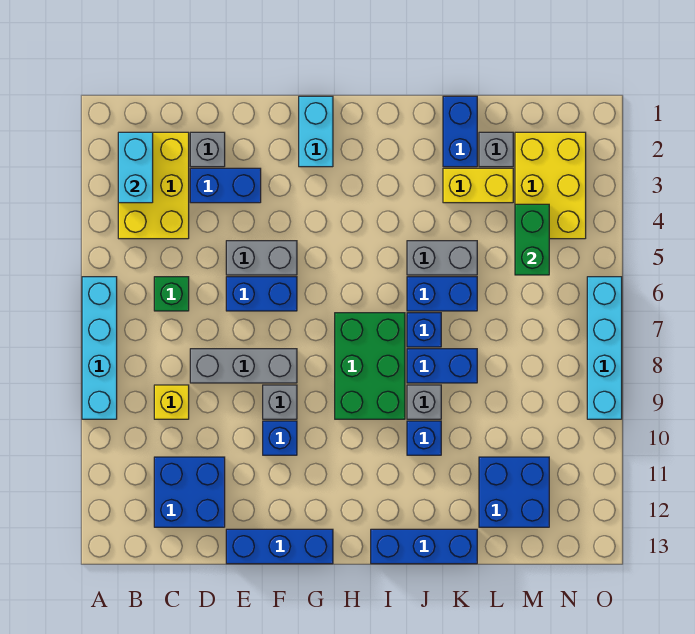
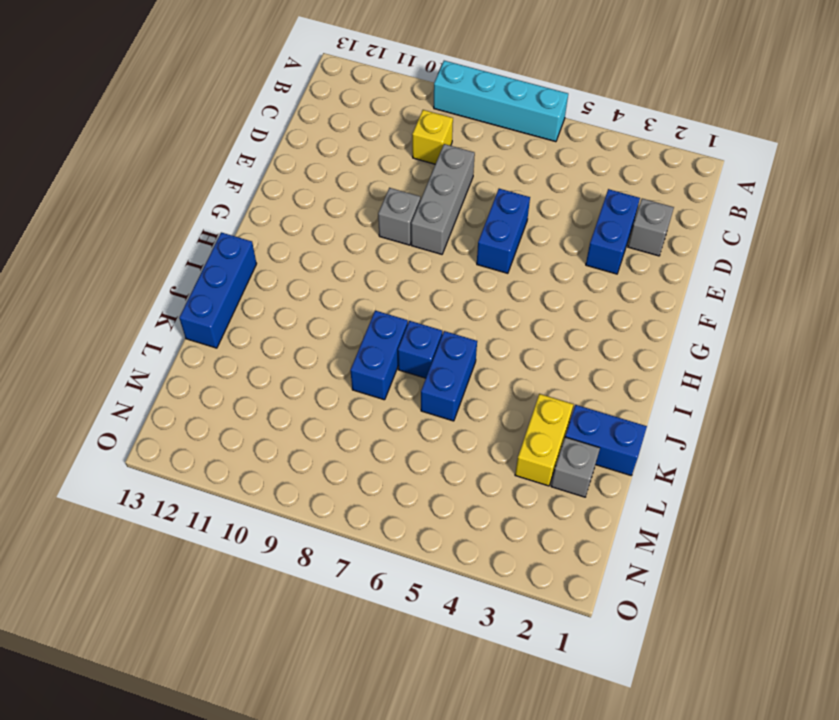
none -> yellow brick B2:C4 level 1
none -> green brick C6 level 1
none -> blue brick C11:D12 level 1
none -> grey brick E5:F5 level 1

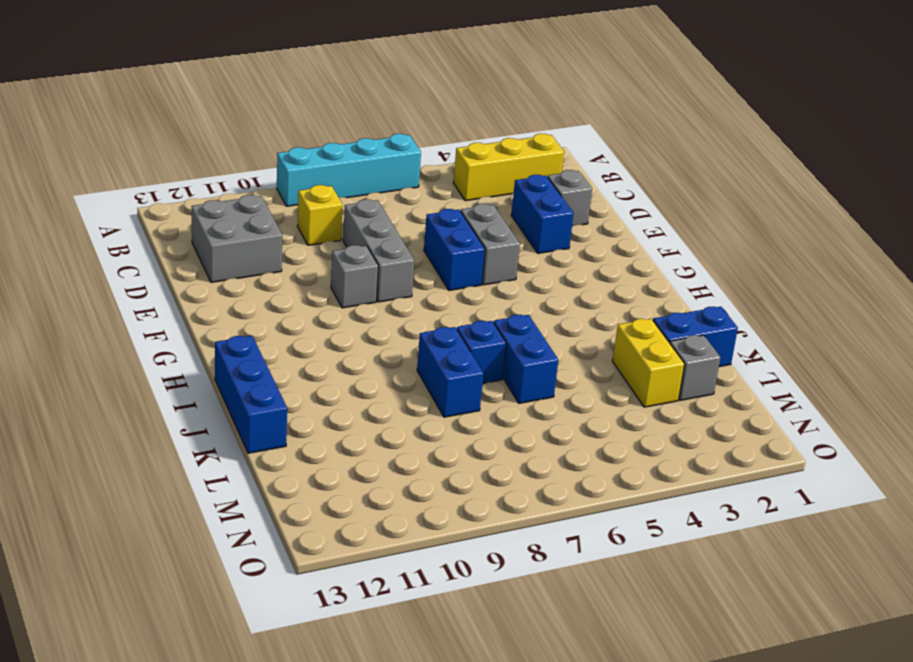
yellow brick B2:B4 level 1 -> yellow brick B2:C4 level 1
grey brick C11:D12 level 1 -> blue brick C11:D12 level 1
none -> green brick C6 level 1
none -> blue brick E13:G13 level 1
none -> blue brick F10 level 1
none -> cyan brick G1:G2 level 1

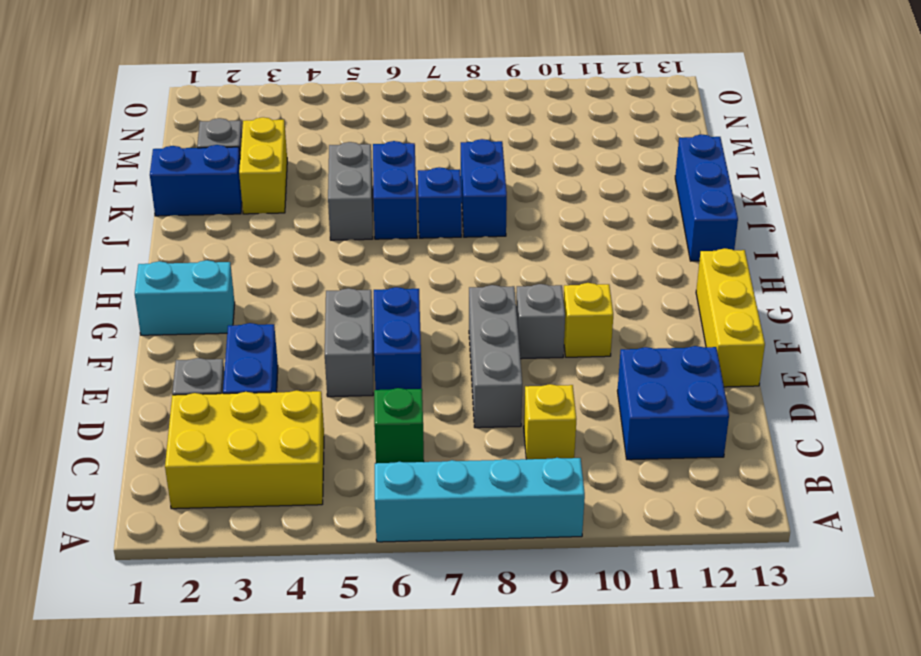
yellow brick E13:G13 level 1 -> blue brick E13:G13 level 1
yellow brick F10 level 1 -> blue brick F10 level 1
none -> green brick H7:I9 level 1
none -> grey brick J9 level 1
none -> blue brick J10 level 1
none -> blue brick L11:M12 level 1

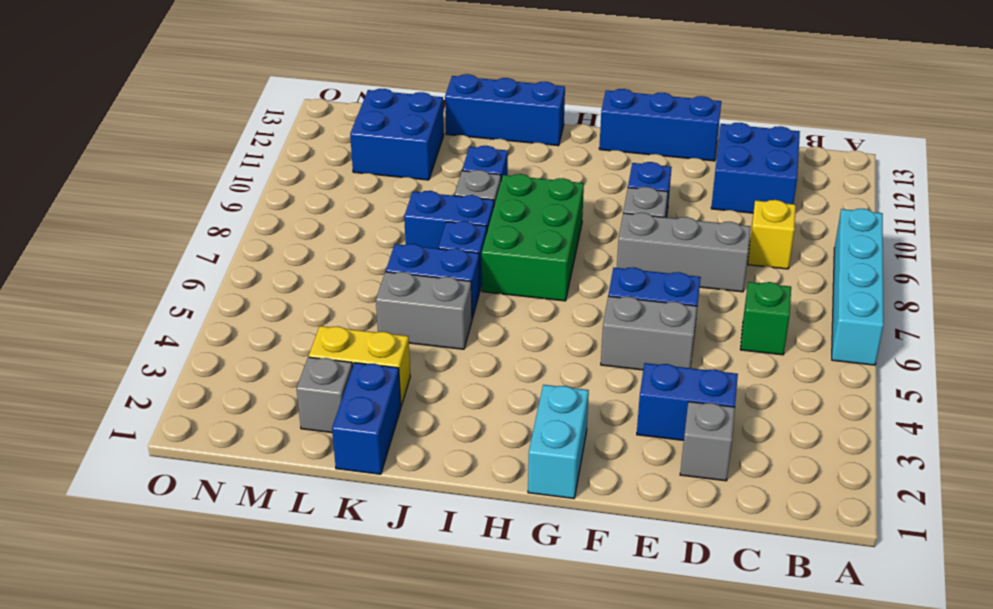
none -> yellow brick B2:C4 level 1
none -> yellow brick M2:N4 level 1
none -> cyan brick O6:O9 level 1
none -> cyan brick B2:B3 level 2

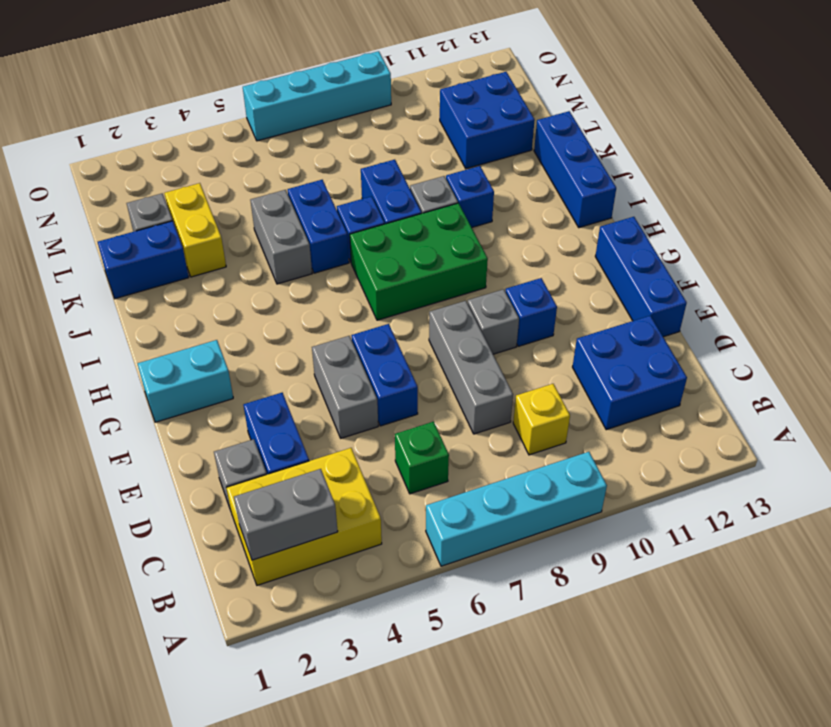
grey brick B2:B3 level 2 -> cyan brick B2:B3 level 2
none -> yellow brick M2:N4 level 1
none -> green brick M4:M5 level 2

